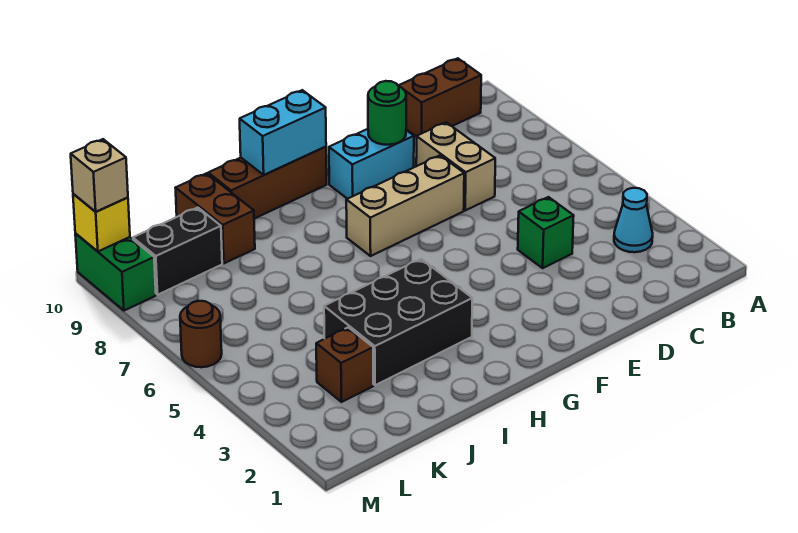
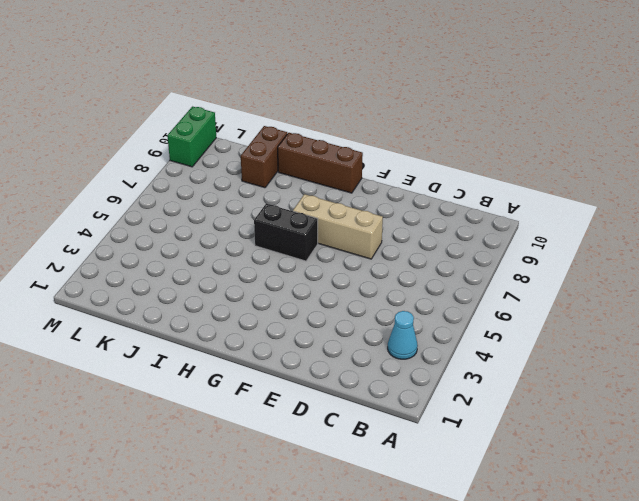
black brick G6:H6 level 1 -> black brick K9:L9 level 1
none -> brown brick B10:C10 level 1
none -> green brick D4 level 1
none -> tan brick D7:D8 level 1

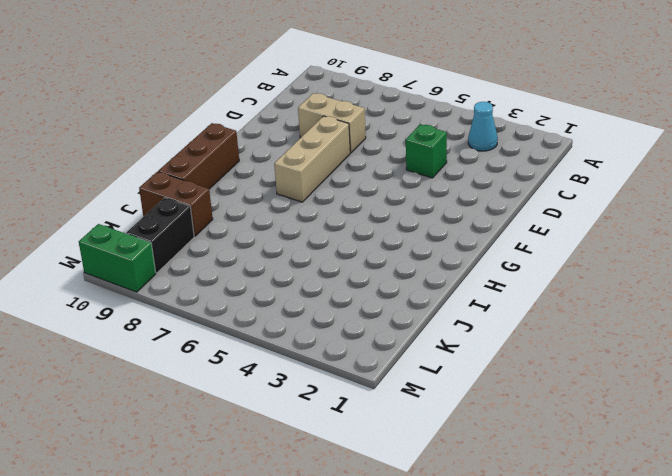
none -> brown brick B10:C10 level 1
none -> cyan brick E9:F9 level 1
none -> black brick H3:J4 level 1

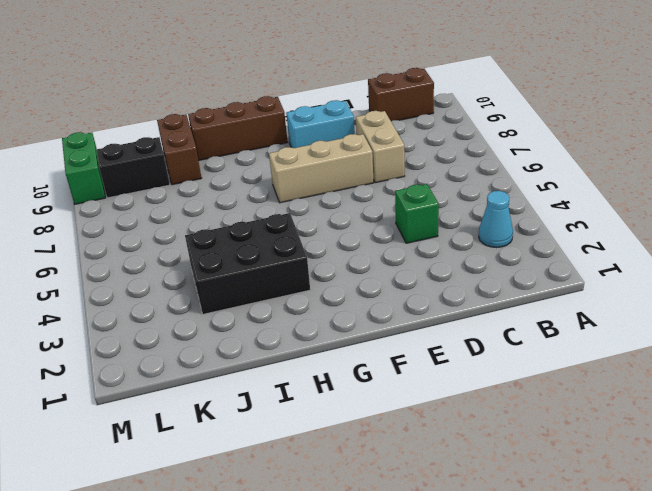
none -> brown brick K3 level 1
none -> brown round brick M6 level 1
none -> green round brick E9 level 2

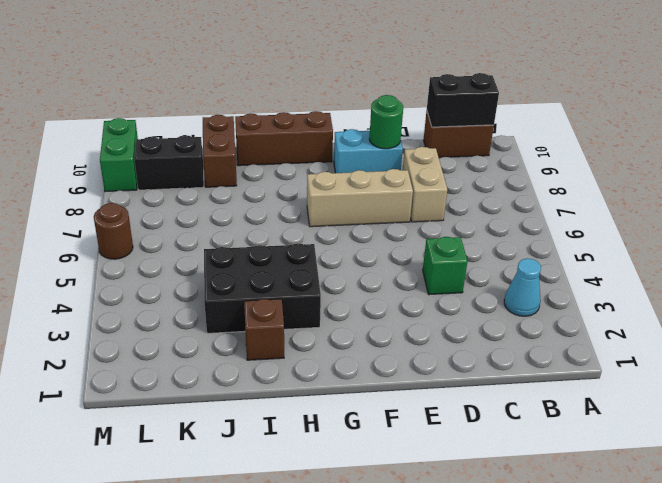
black brick B10:C10 level 2 -> none
brown brick I2 level 1 -> brown brick K3 level 1
none -> cyan brick G10:H10 level 2
none -> yellow brick M10 level 2
none -> tan brick M10 level 3

